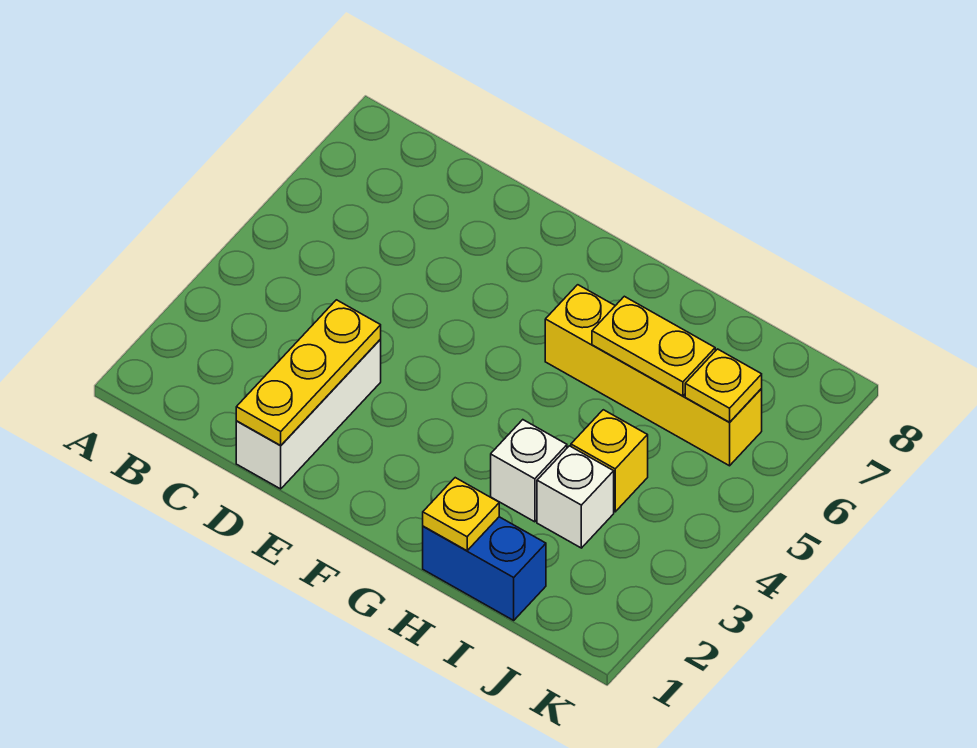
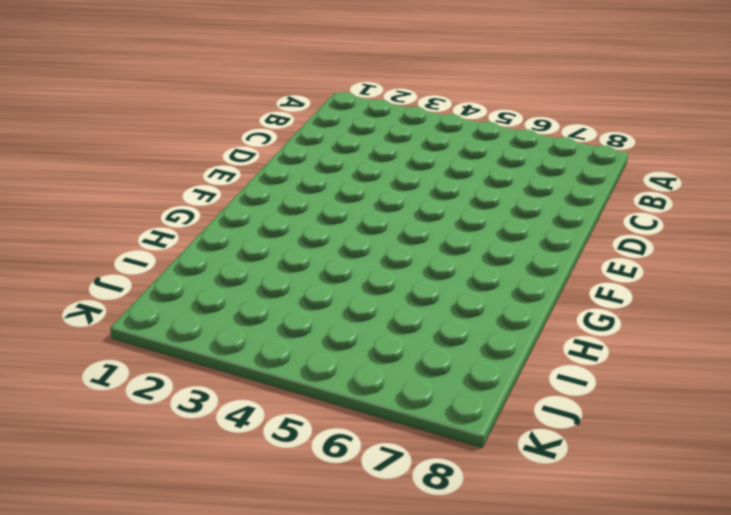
none -> white brick D1:D3 level 1
none -> yellow brick G6:J6 level 1

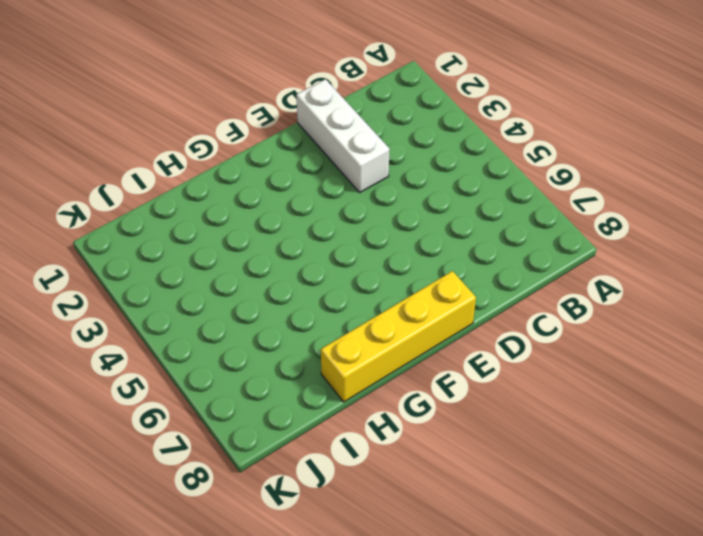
yellow brick E8:H8 level 1 -> yellow brick G6:J6 level 1
none -> blue brick H1:I1 level 1
none -> white brick H3 level 1

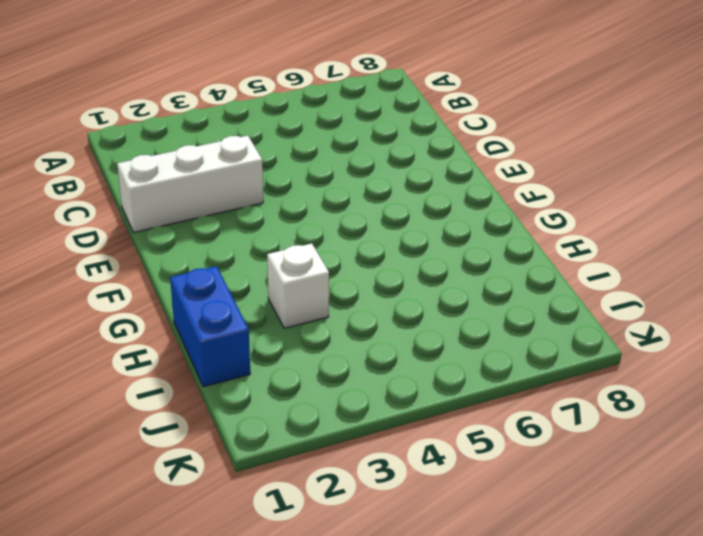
none -> yellow brick G6:J6 level 1
none -> white brick I3 level 1

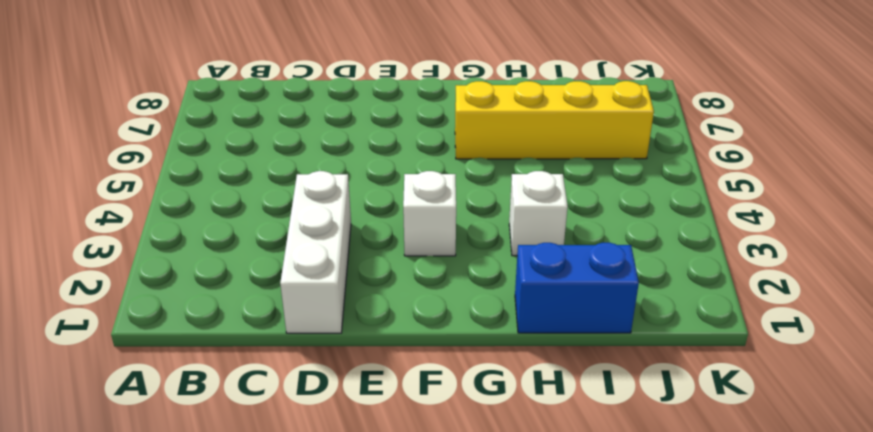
white brick F3 level 1 -> white brick I3 level 1
none -> yellow brick I4 level 1
none -> yellow plate D1:D3 level 2

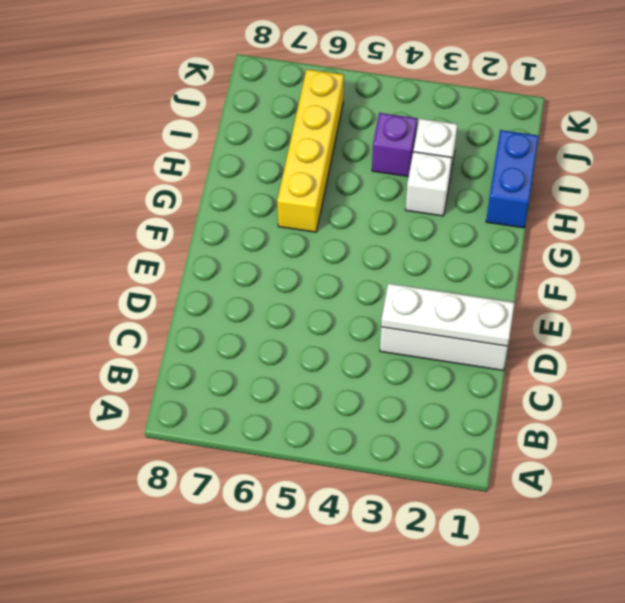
white plate D1:D3 level 2 -> yellow plate D1:D3 level 2
purple brick I4 level 1 -> yellow brick I4 level 1
none -> yellow plate H1 level 2
none -> yellow plate H6:I6 level 2

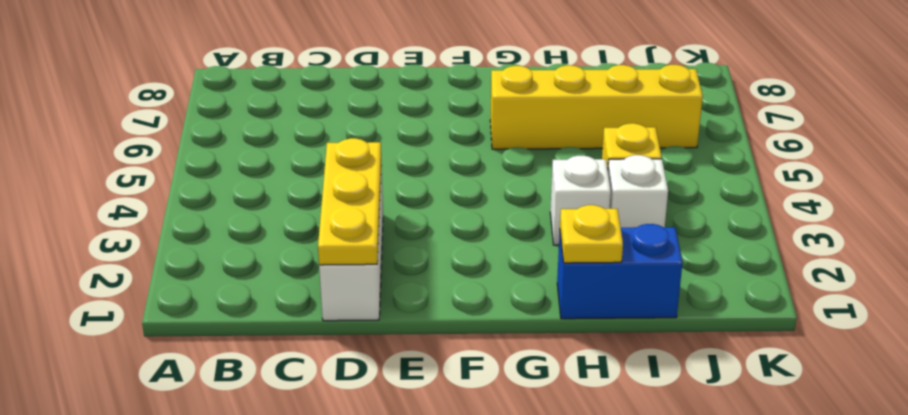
none -> yellow plate H6:I6 level 2
none -> yellow plate J6 level 2

